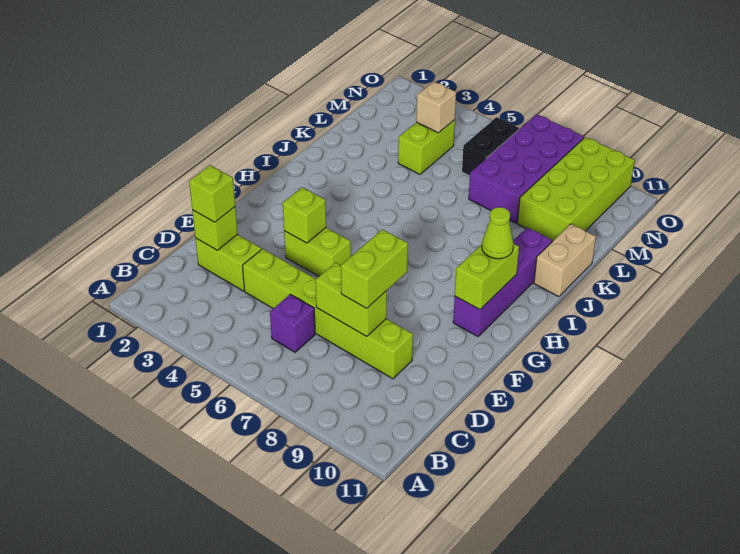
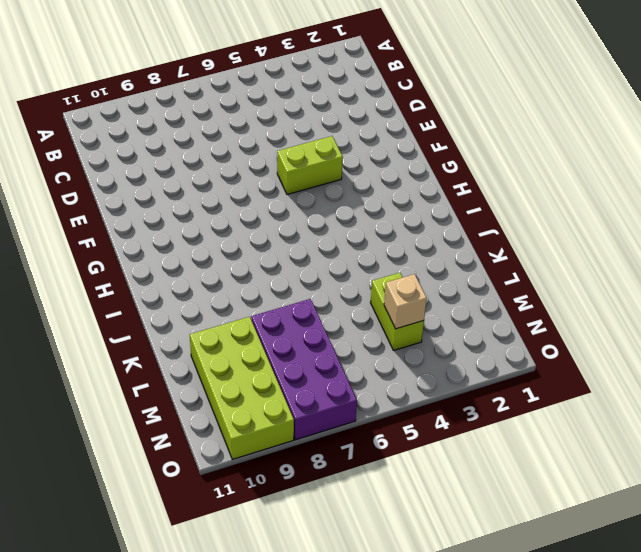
none -> purple brick C6 level 1
none -> lime brick D2:D3 level 1
none -> lime brick D4:D9 level 1

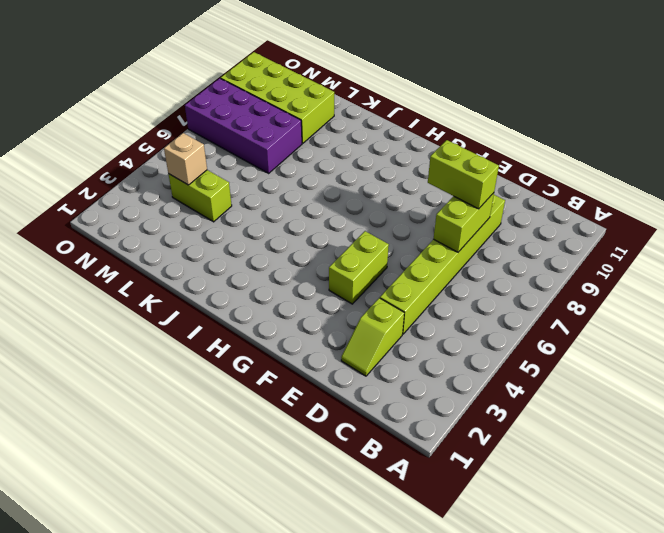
lime slope D2:D3 level 1 top 3 -> lime brick D2:D3 level 1
none -> purple brick C6 level 1
none -> purple brick G10:J10 level 1
none -> tan brick J11:K11 level 1

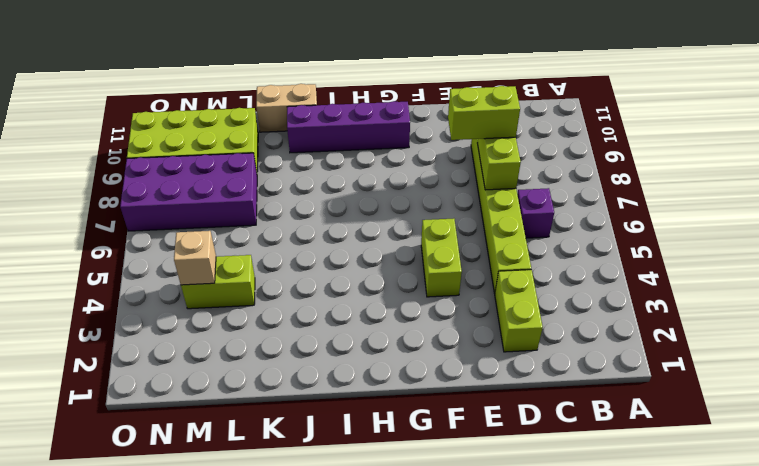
none -> black brick M6:N6 level 1
none -> lime brick D2 level 2
none -> lime brick F4 level 2

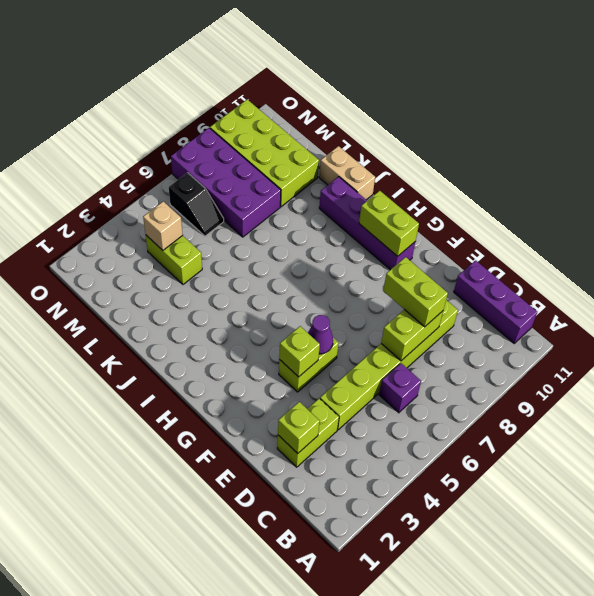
purple brick B11:D11 level 1 -> none
purple cone F5 level 2 -> none
black slope M6:N6 level 1 top N -> black brick M6:N6 level 1
none -> lime brick D2 level 3
none -> lime cone H10 level 3

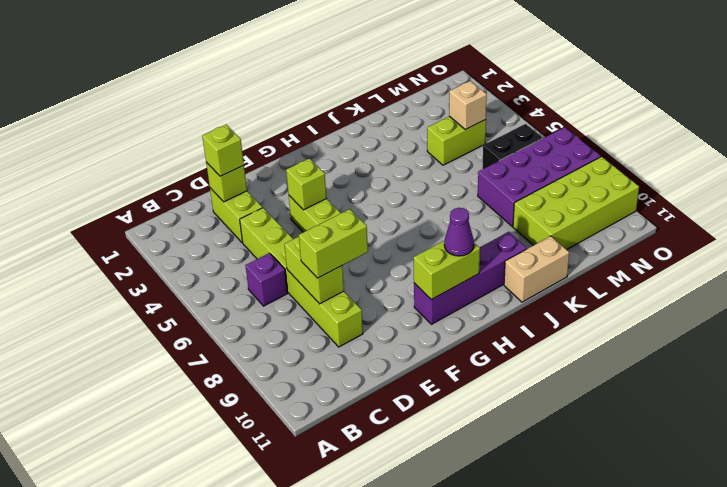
purple cone H10 level 3 -> lime cone H10 level 3

